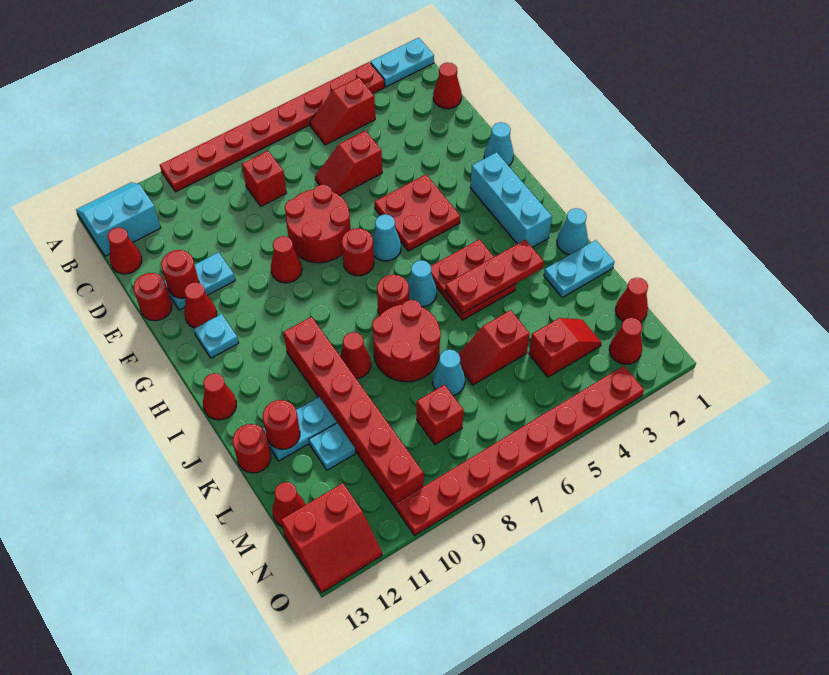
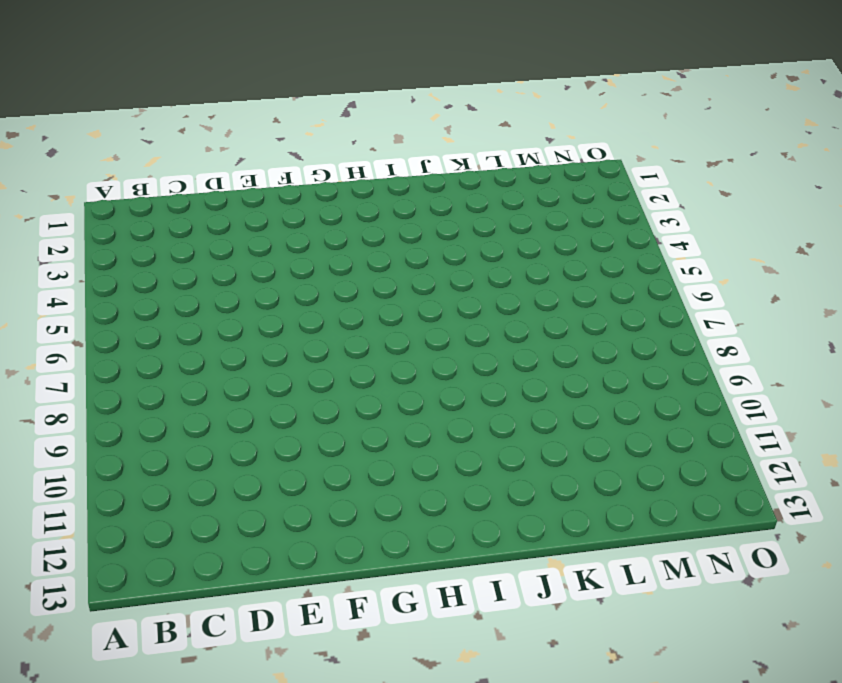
none -> cyan plate A1:A2 level 1
none -> red plate A3:A10 level 1
none -> cyan slope A12:B13 level 1 top B
none -> red slope B4:B5 level 1 top 4

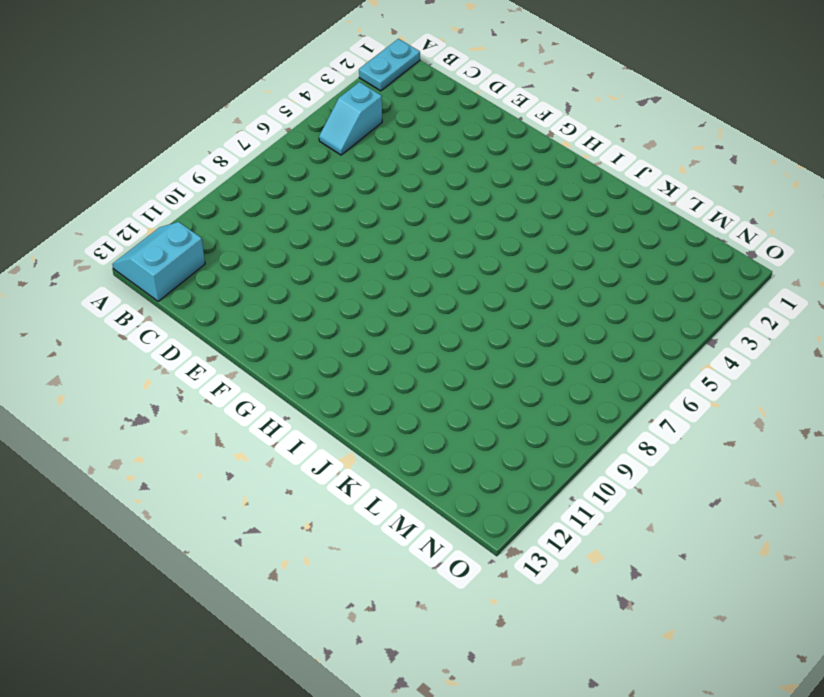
cyan slope B4:B5 level 1 top 4 -> red slope B4:B5 level 1 top 4
none -> red plate A3:A10 level 1
none -> red cone C1 level 1
none -> red brick C8 level 1
none -> red cone C13 level 1

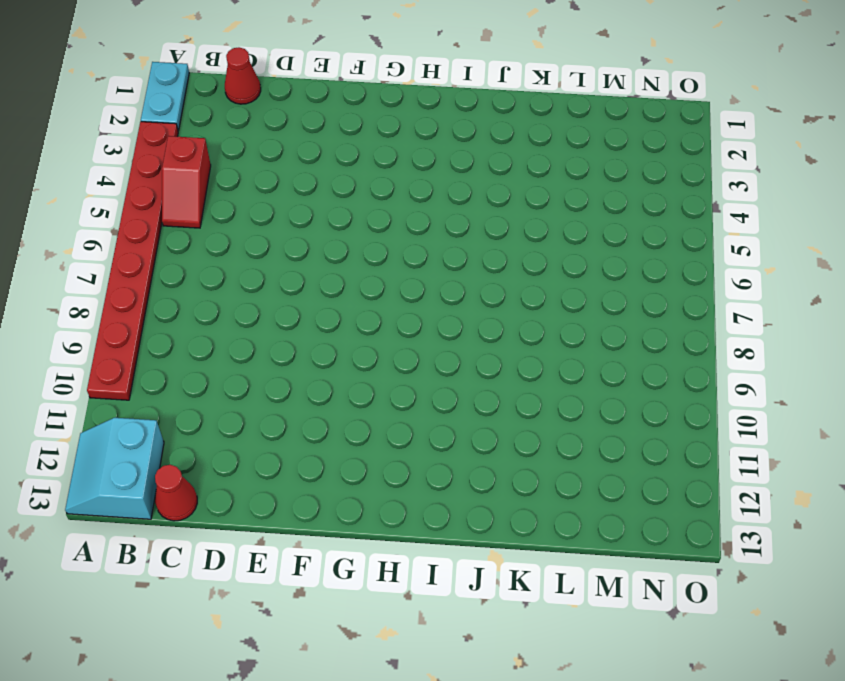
none -> red brick C8 level 1
none -> red slope D5:D6 level 1 top 5
none -> red round brick E7:F8 level 1
none -> cyan plate E11:E12 level 1

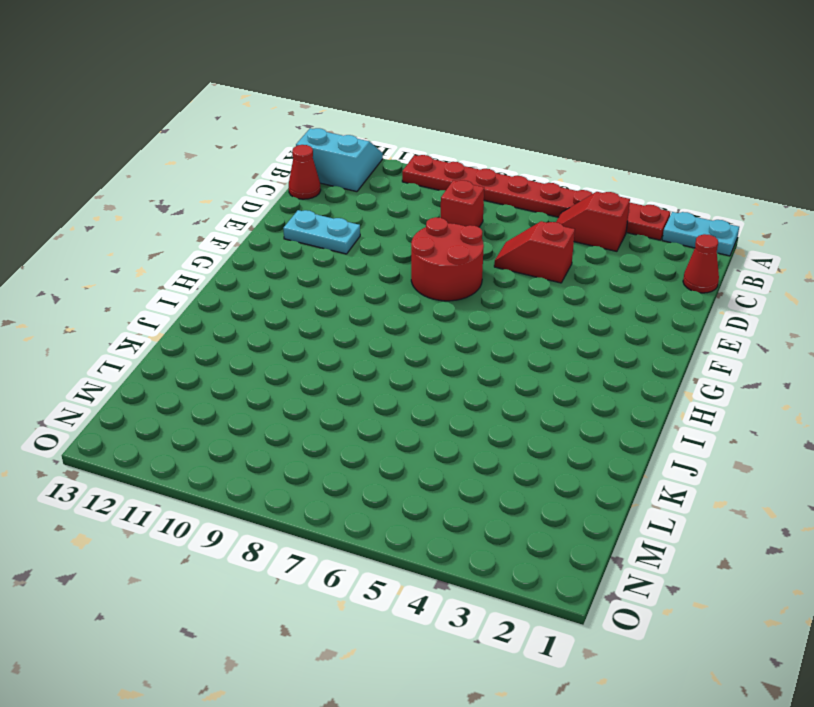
none -> red round brick E13 level 1
none -> cyan cone F1 level 1
none -> red plate F4:G5 level 1
none -> red cone F9 level 1

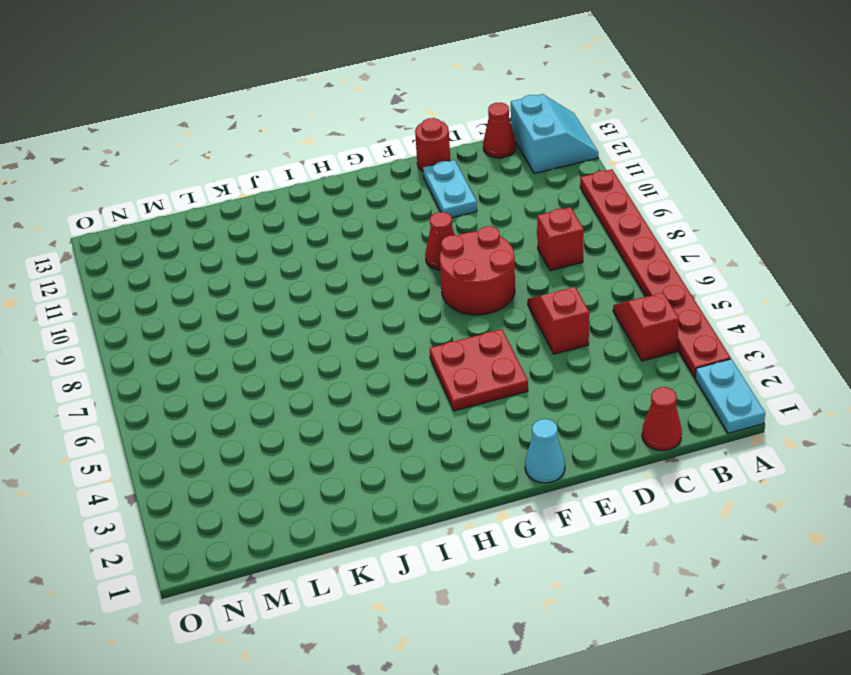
none -> red cone F12 level 1
none -> cyan brick G2:I2 level 1
none -> cyan cone G6 level 1
none -> red round brick G7 level 1

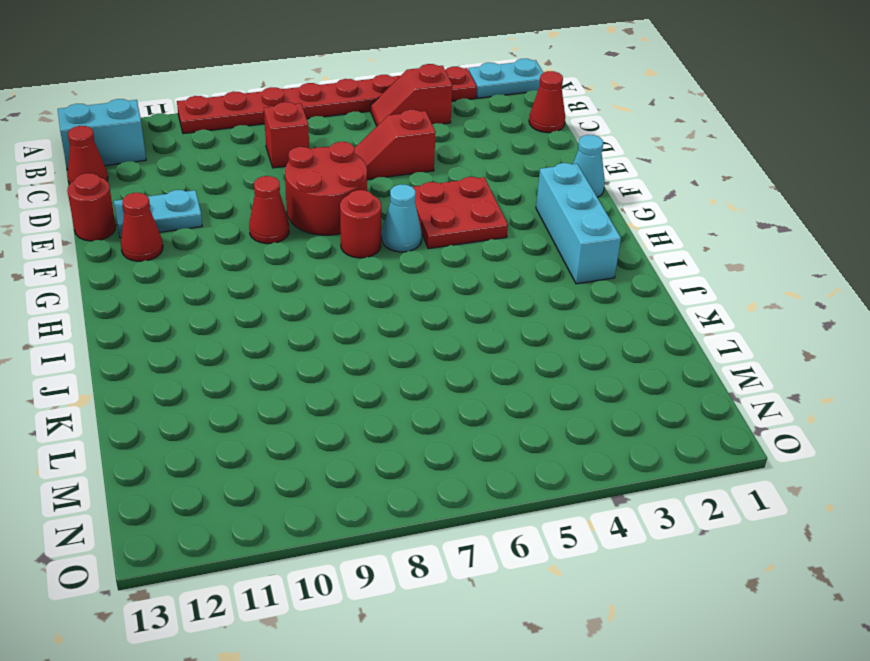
none -> cyan plate G12 level 1
none -> red plate I4:J5 level 1
none -> cyan cone I6 level 1
none -> red round brick I7 level 1

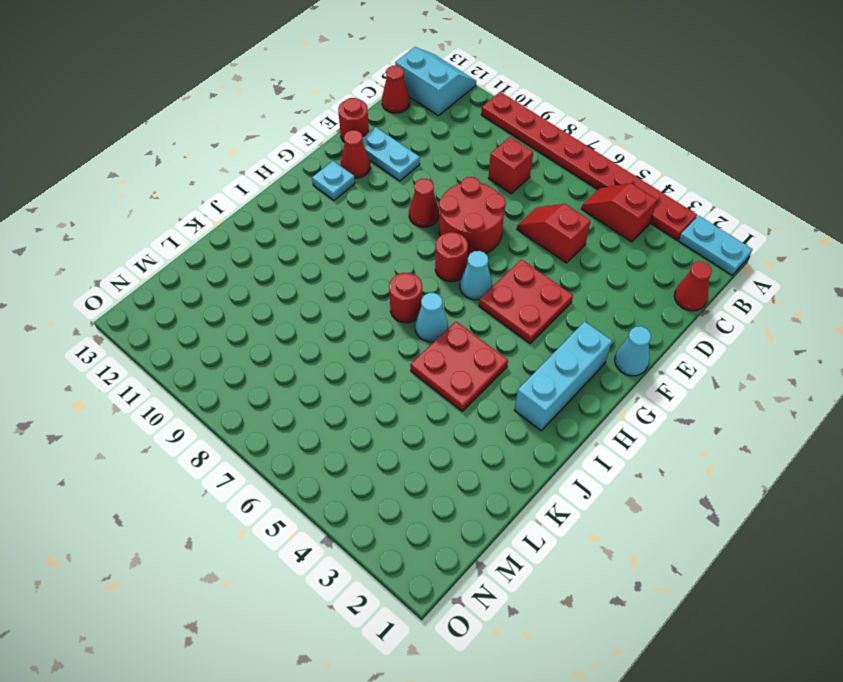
none -> red brick I10:N10 level 1
none -> red cone I13 level 1
none -> cyan cone J1 level 1
none -> red round brick J7:K8 level 1

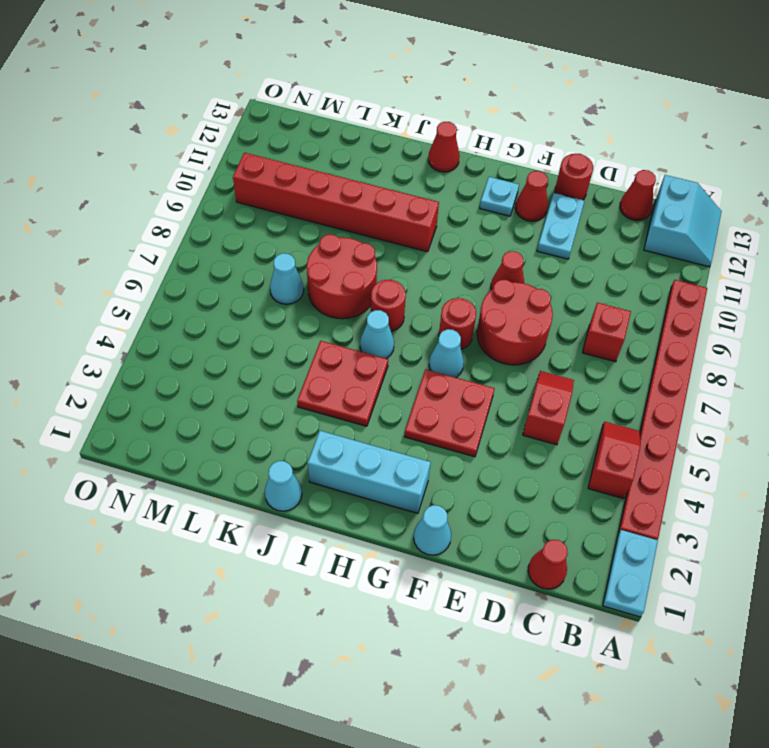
none -> red cone J9 level 1
none -> cyan plate K1:K2 level 1
none -> cyan plate K11:K12 level 1
none -> red round brick K13 level 1

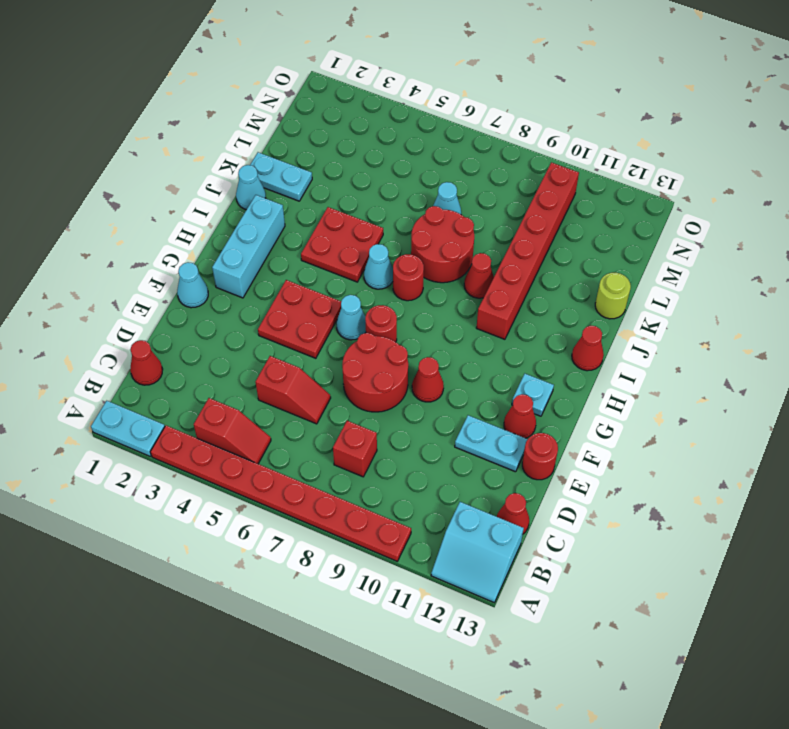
lime round brick K13 level 1 -> red round brick K13 level 1
none -> cyan plate K11:K12 level 1
none -> red slope L5:L6 level 1 top 5
none -> cyan plate L11 level 1
none -> red cone M1 level 1

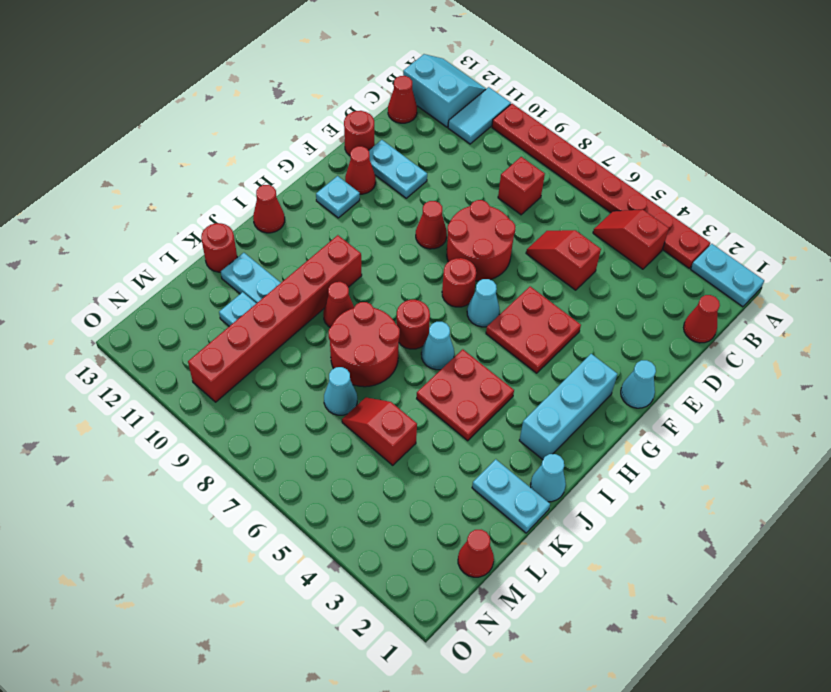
cyan tile A11:B11 level 1 -> none
none -> red slope M3:M4 level 1 top 4
none -> red brick M8 level 1
none -> red cone M13 level 1
none -> red cone N2 level 1

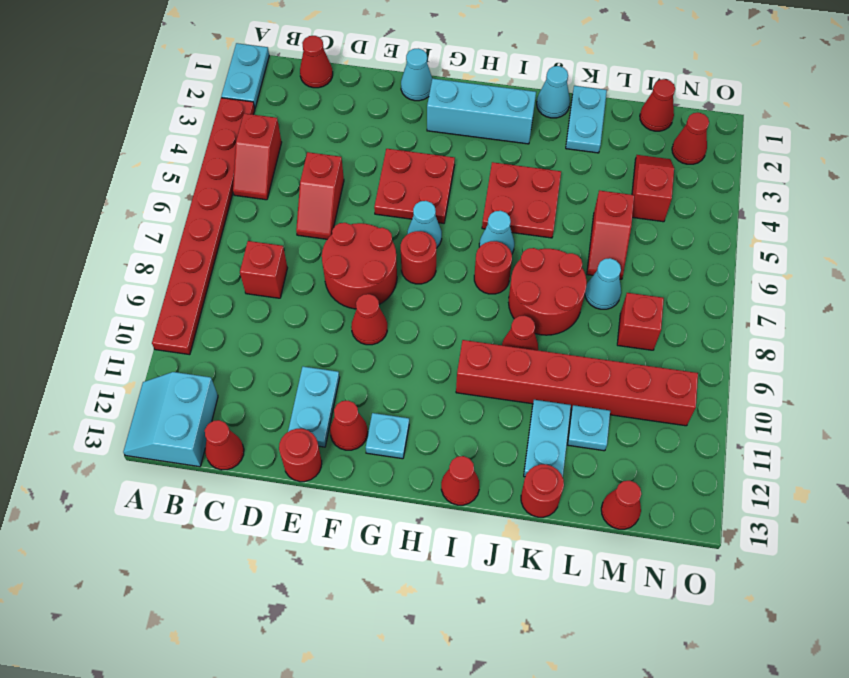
none -> red slope N12:O13 level 1 top N
none -> red plate O3:O10 level 1
none -> red round brick E12 level 2
none -> red plate J3:J5 level 2

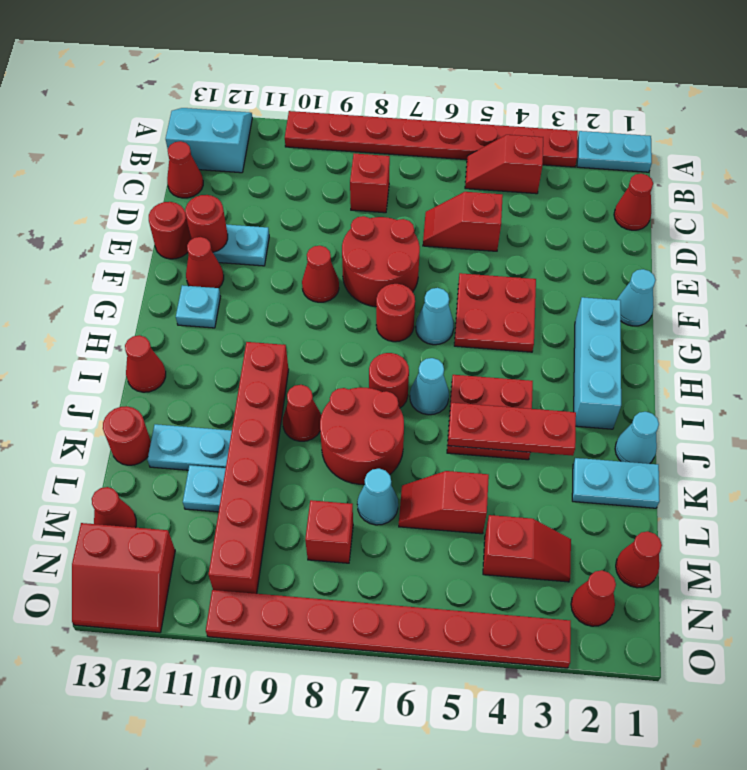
none -> red round brick K12 level 2

